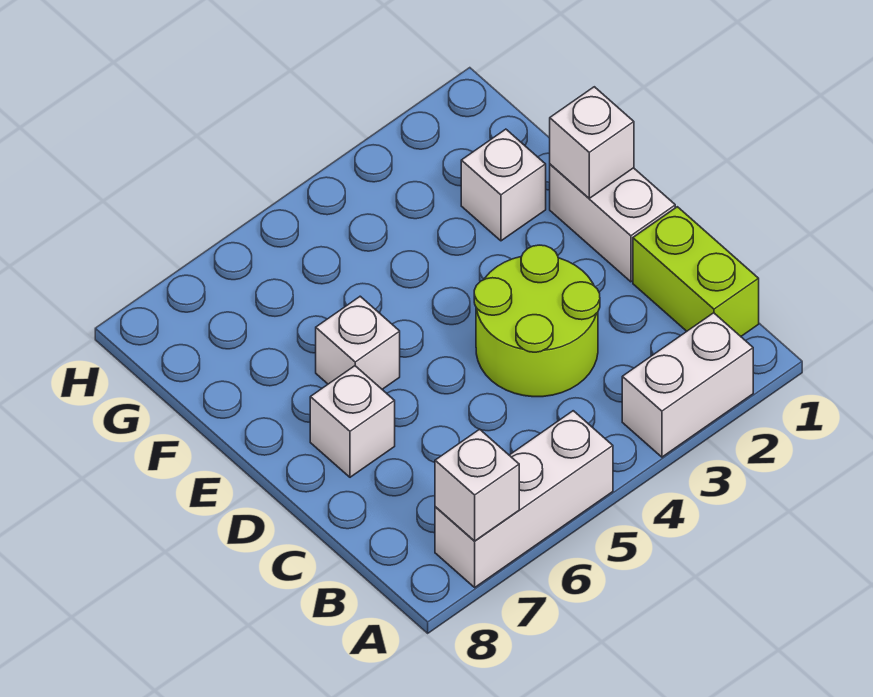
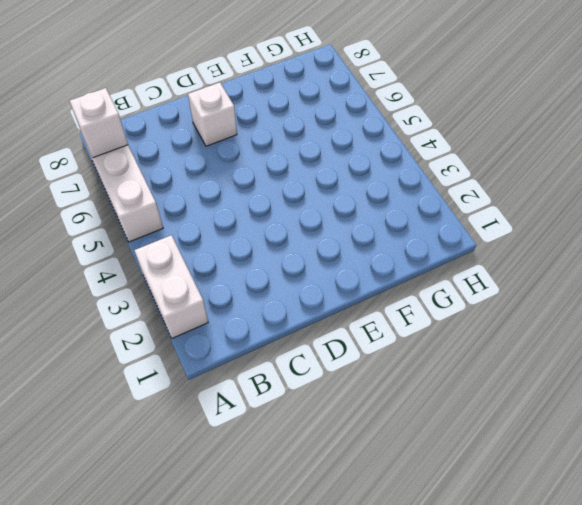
none -> lime brick B1:C1 level 1
none -> lime round brick C3:D4 level 1

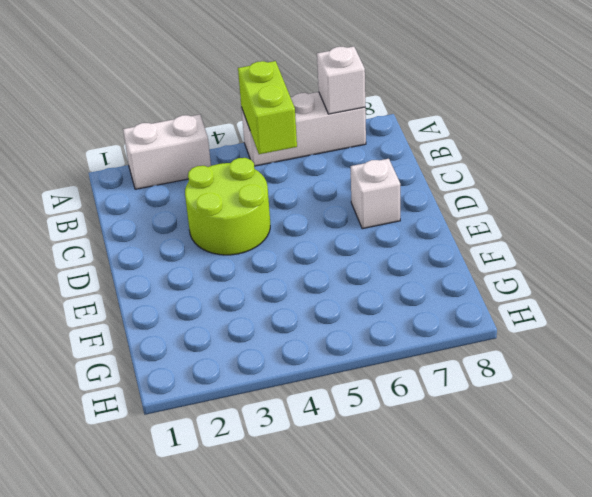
lime brick A5:B5 level 2 -> lime brick B1:C1 level 1
none -> white brick D1:E1 level 1
none -> white brick E6 level 1

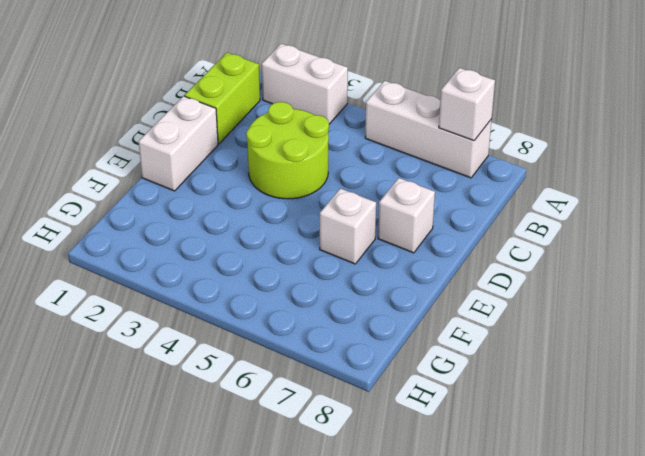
none -> white brick F2 level 1
none -> white brick E1 level 2

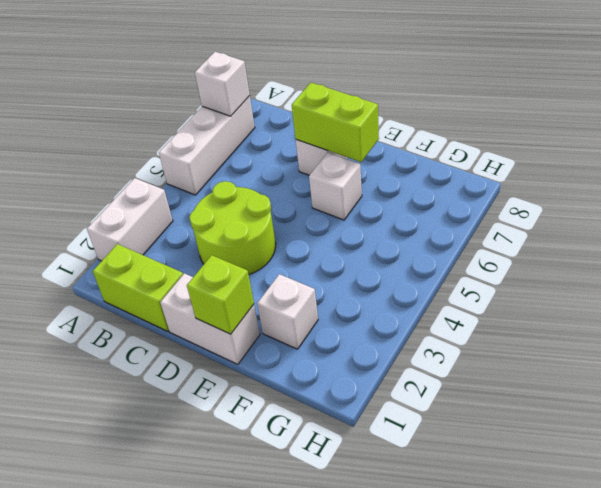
lime brick D7:E7 level 2 -> none
lime brick E1 level 2 -> white brick E1 level 2

